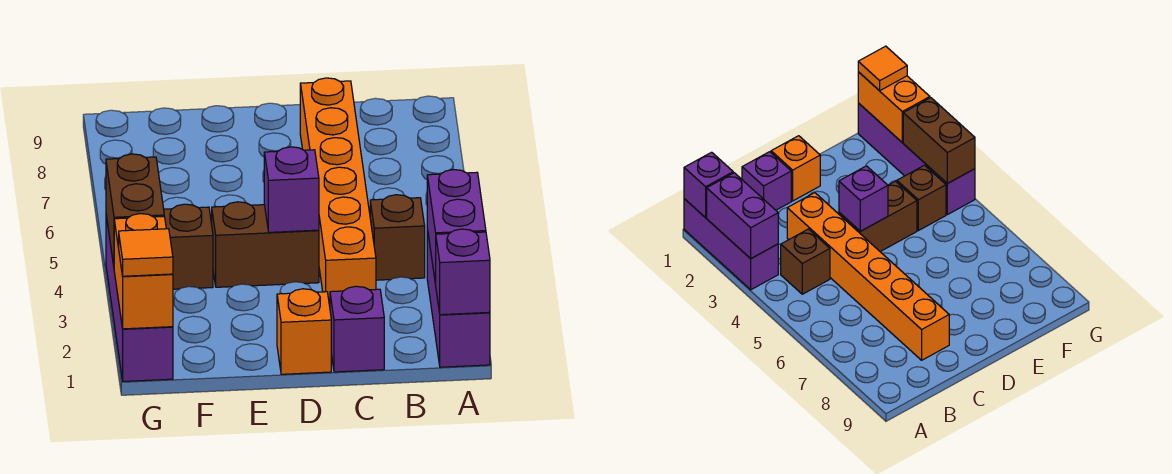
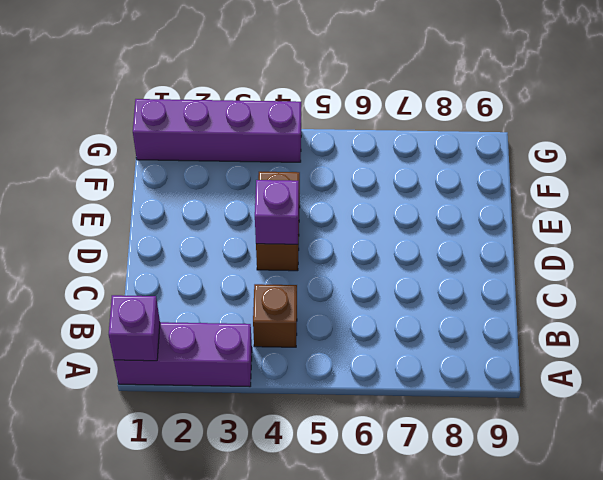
none -> purple brick C1 level 1
none -> orange brick C3:C8 level 1
none -> orange brick D1 level 1

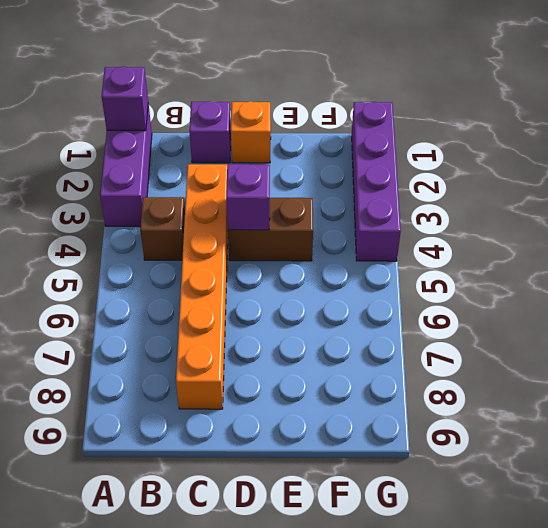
none -> brown brick F4 level 1
none -> purple brick A2:A3 level 2
none -> orange brick G1:G2 level 2

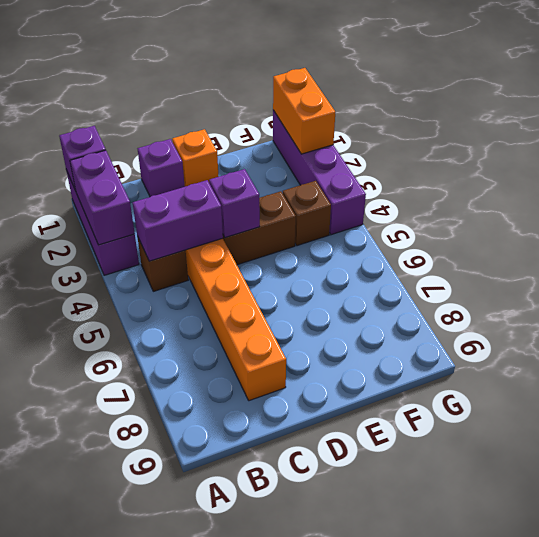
purple brick B4:C4 level 2 -> none
none -> brown brick G3:G4 level 2
none -> orange tile G1 level 3

